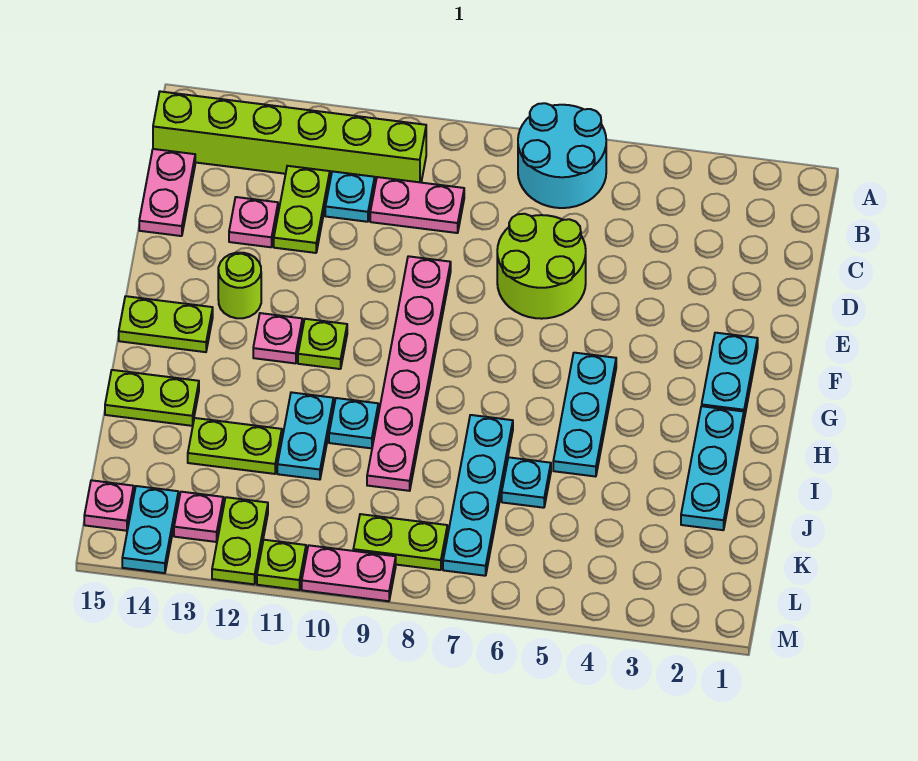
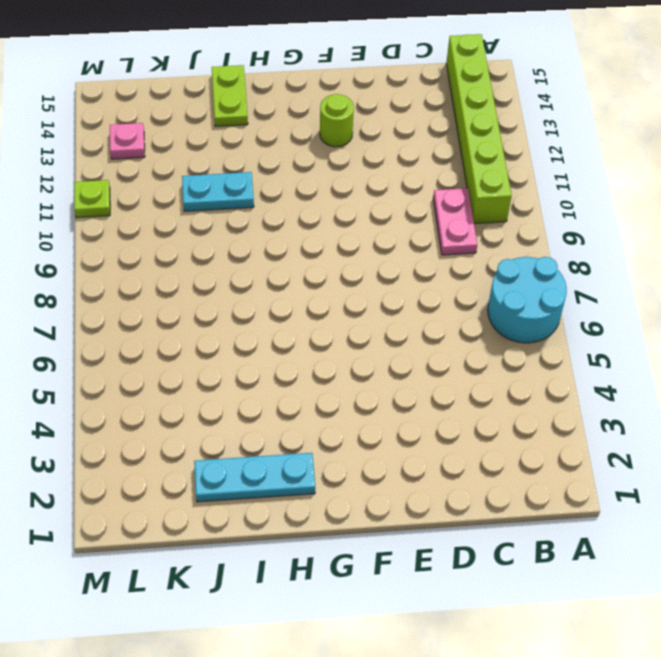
none -> cyan plate C11 level 1
none -> lime plate C12:D12 level 1
none -> pink plate C15:D15 level 1

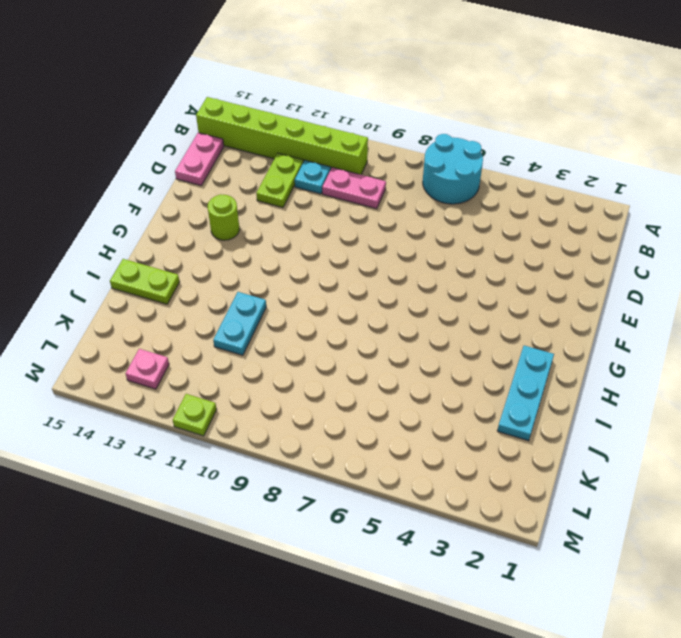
none -> lime round brick D6:E7 level 1
none -> pink plate D13 level 1
none -> pink plate E9:J9 level 1

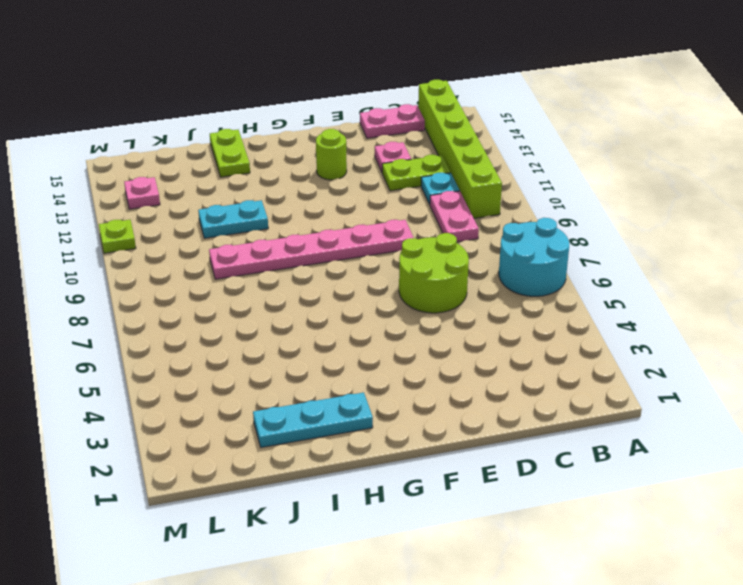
none -> cyan plate F2:G2 level 1
none -> cyan plate G5:I5 level 1
none -> lime plate G11 level 1

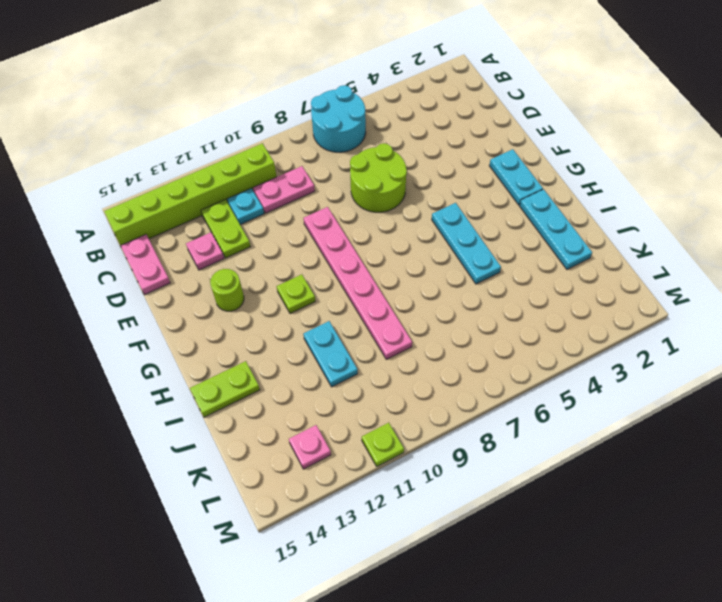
none -> pink plate G12 level 1
none -> lime plate G14:G15 level 1
none -> cyan plate I7:L7 level 1

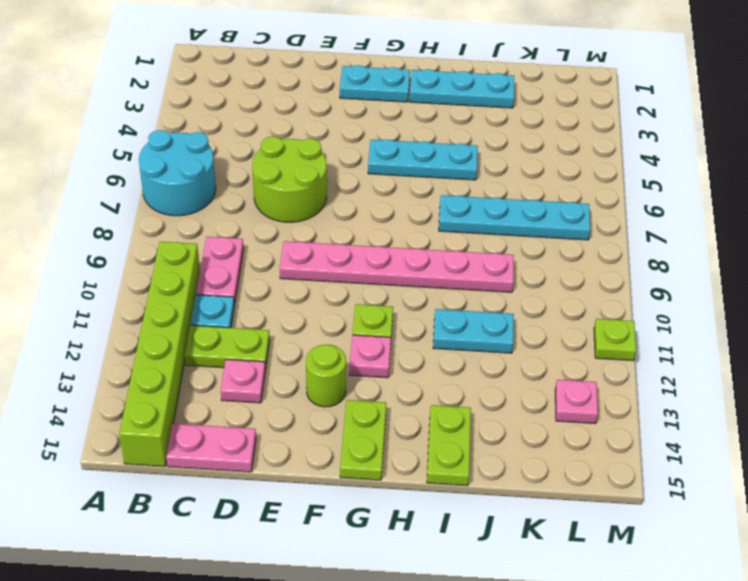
none -> cyan plate I10 level 1
none -> cyan plate J6 level 1
none -> lime plate J12:J13 level 1

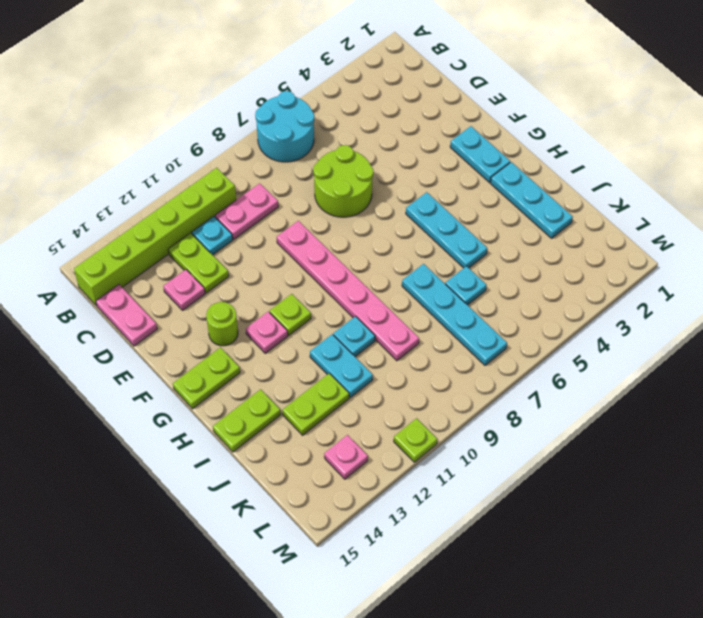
none -> lime plate L8:L9 level 1
none -> lime plate L12:M12 level 1
none -> cyan plate L14:M14 level 1

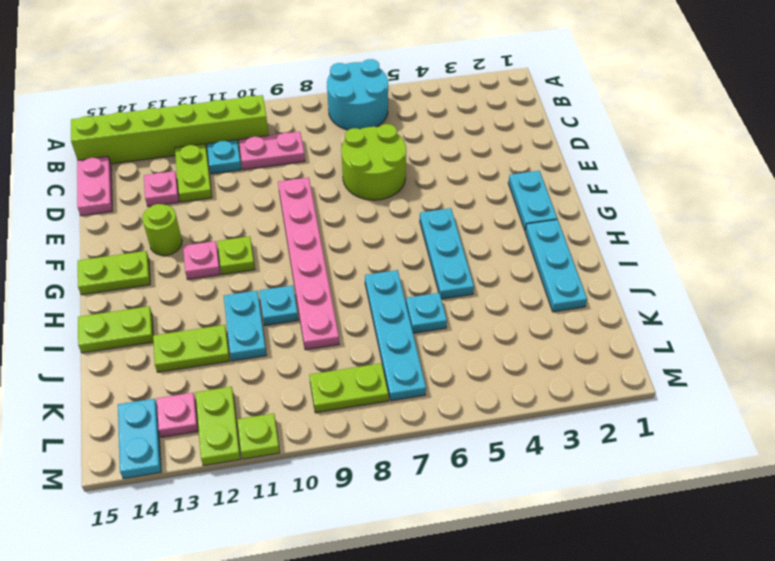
none -> pink plate L15 level 1
none -> pink plate M9:M10 level 1

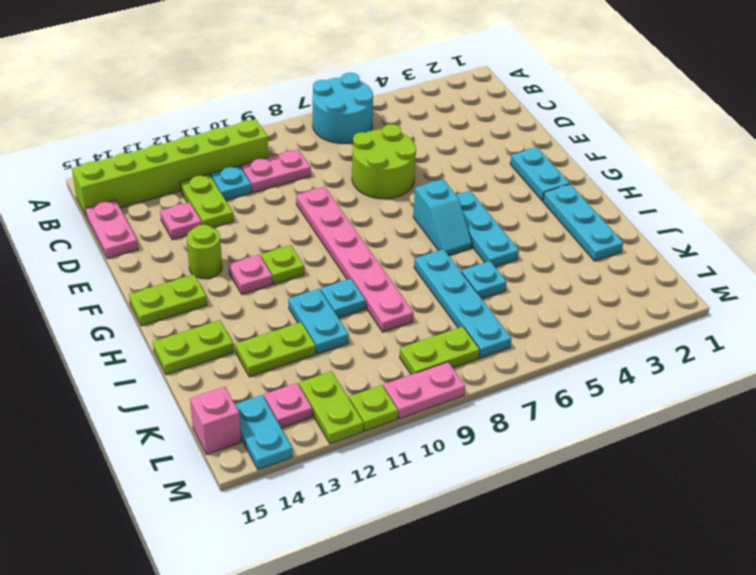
cyan slope G6:H6 level 1 top G -> none
pink brick L15 level 1 -> pink plate L15 level 1

